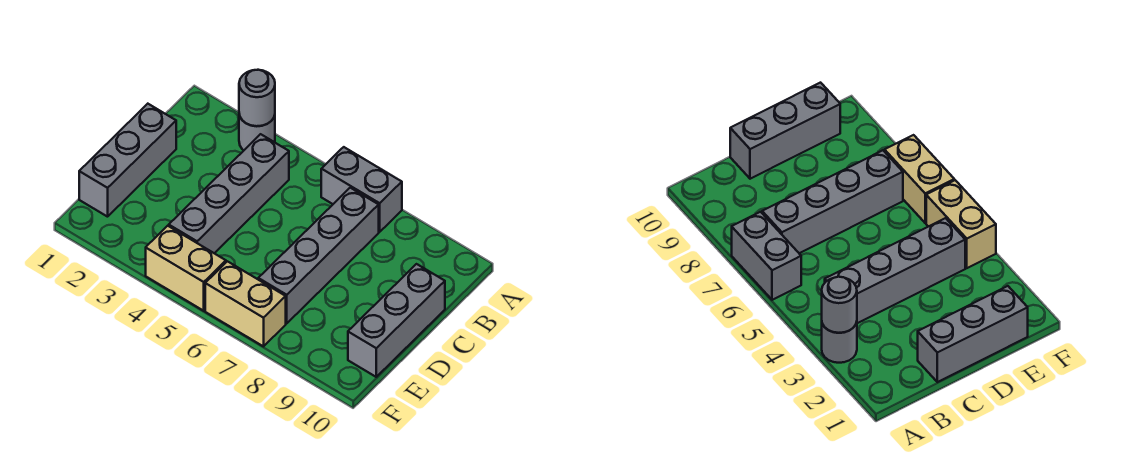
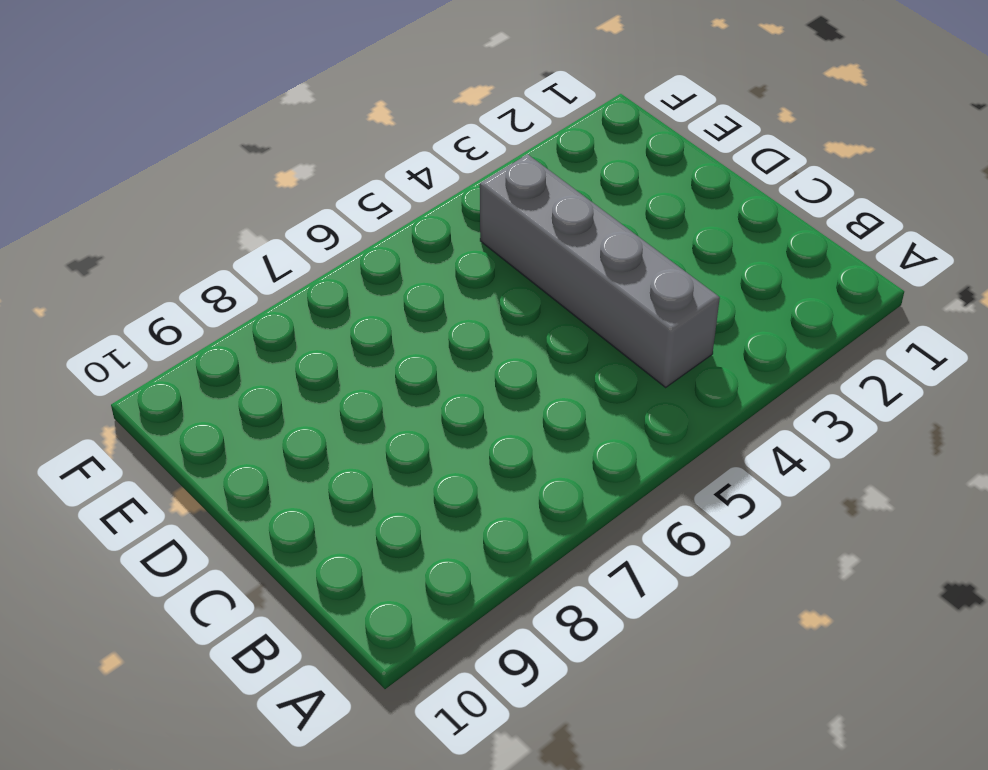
none -> grey round brick A3 level 1
none -> grey brick A6:A7 level 1

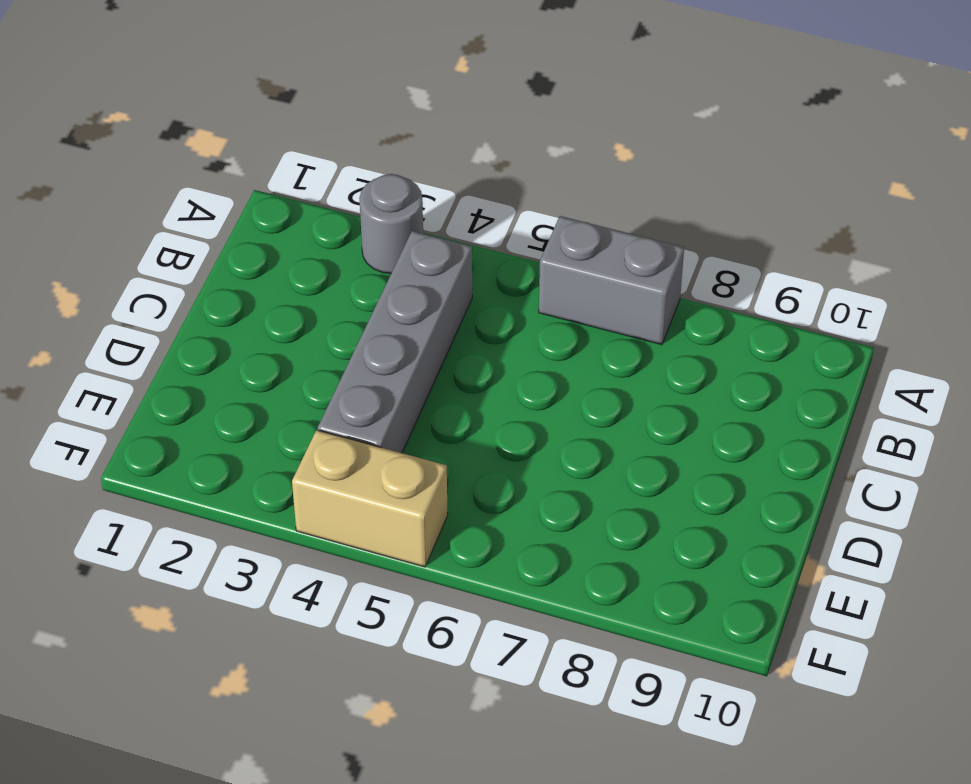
none -> grey brick B7:E7 level 1
none -> grey brick C1:E1 level 1

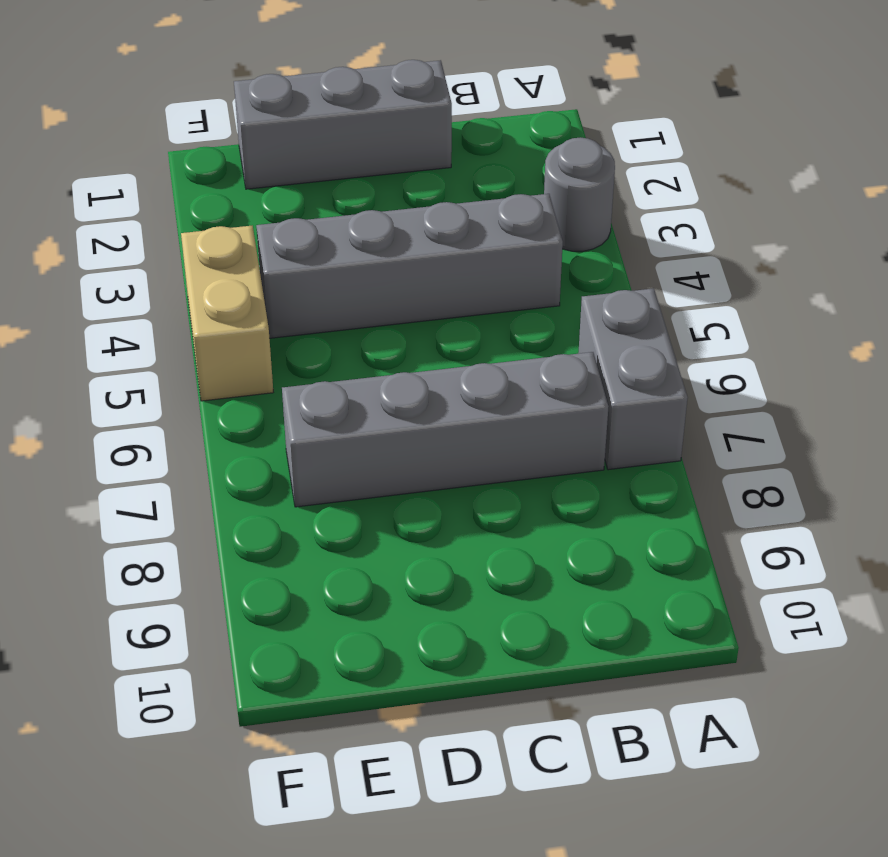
none -> grey brick C10:E10 level 1
none -> tan brick F6:F7 level 1

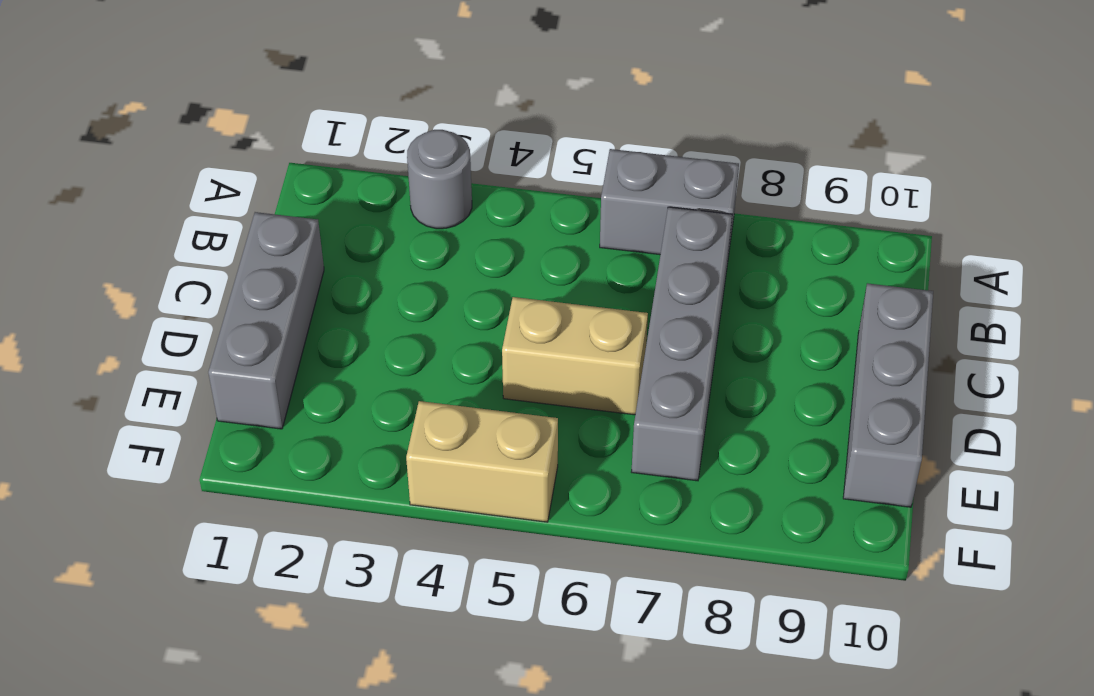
tan brick D5:D6 level 1 -> tan brick F6:F7 level 1
none -> grey brick B4:E4 level 1
none -> grey round brick A3 level 2

